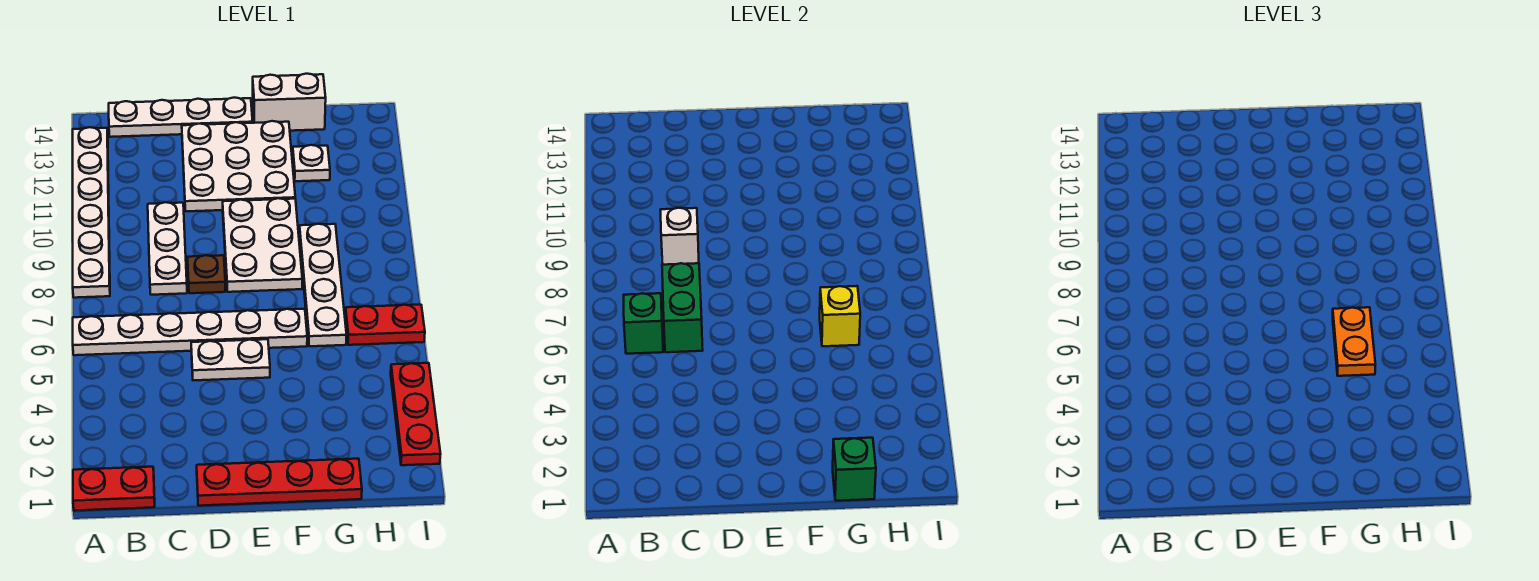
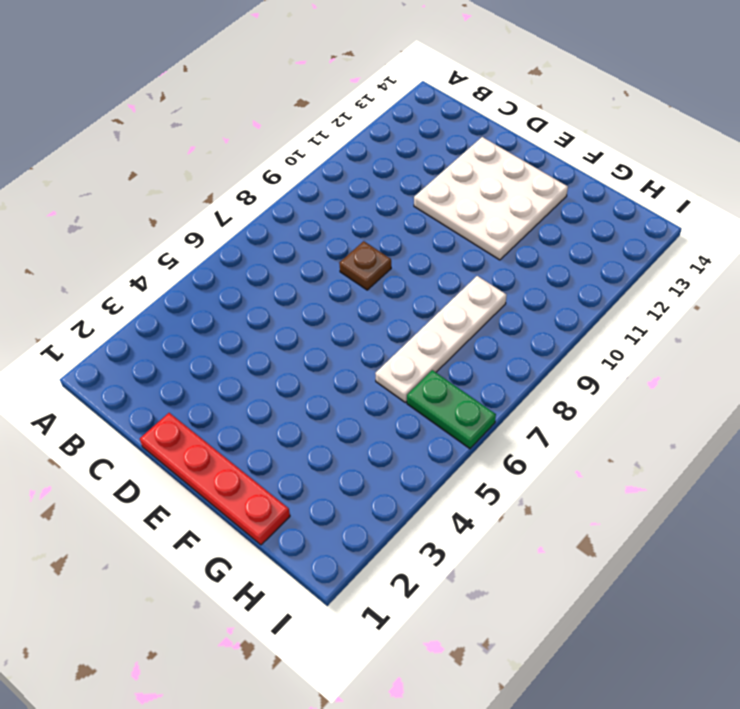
green plate H6:I6 level 1 -> red plate H6:I6 level 1
none -> red plate A1:B1 level 1
none -> white plate A6:F6 level 1
none -> white plate A8:A13 level 1

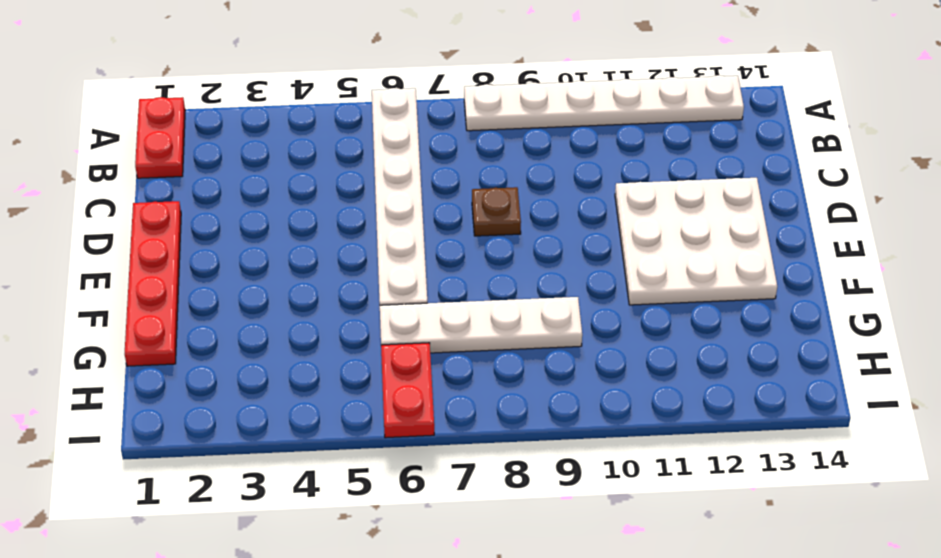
none -> white plate B14:E14 level 1
none -> white plate C8:C10 level 1
none -> white plate D5:E5 level 1

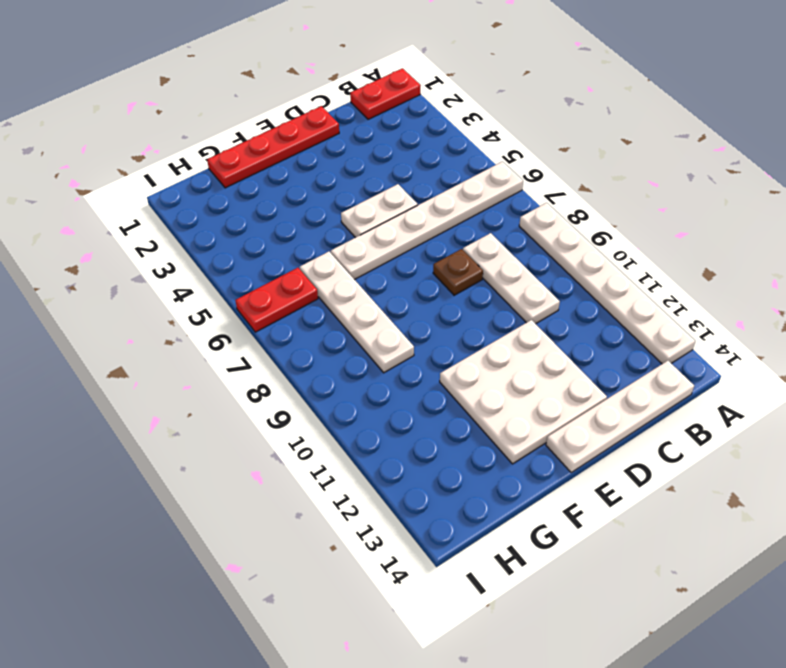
none -> white plate E8:F10 level 1
none -> white brick F14:G14 level 1
none -> white plate G12 level 1

